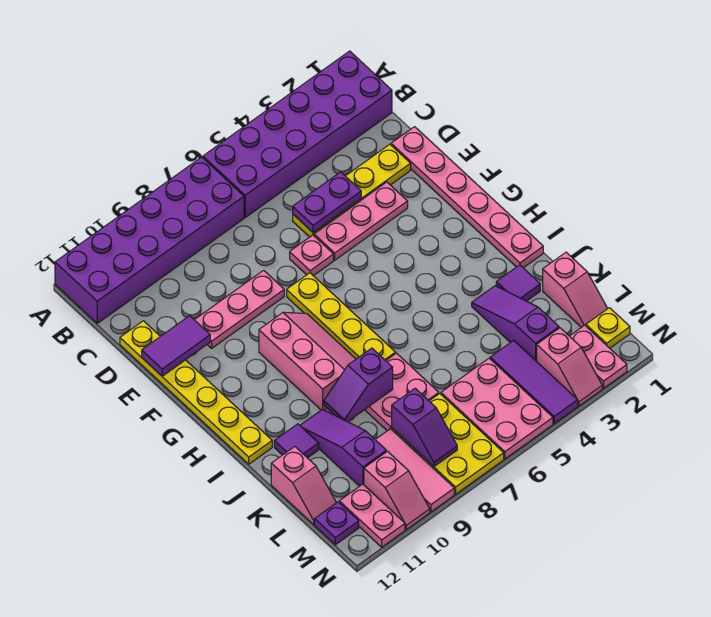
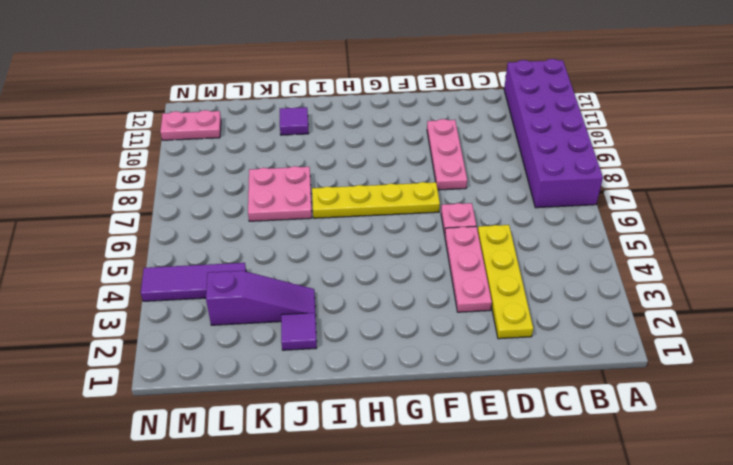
none -> purple brick A1:B6 level 1
none -> pink plate D1:I1 level 1
none -> yellow plate D12:I12 level 1
none -> pink slope G8:I9 level 1 top 9

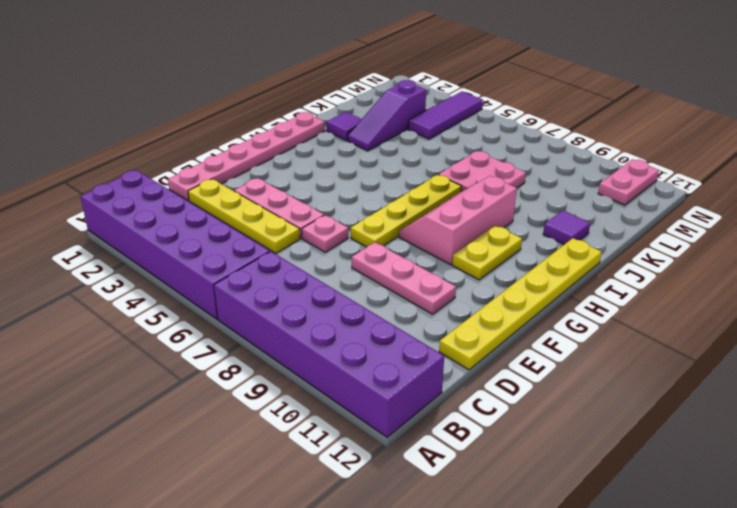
yellow plate G10:H10 level 1 -> none
none -> purple slope J10:L10 level 1 top L
none -> pink slope K1:L1 level 1 top K
none -> pink slope K12:L12 level 1 top K
none -> pink plate L5:N6 level 1

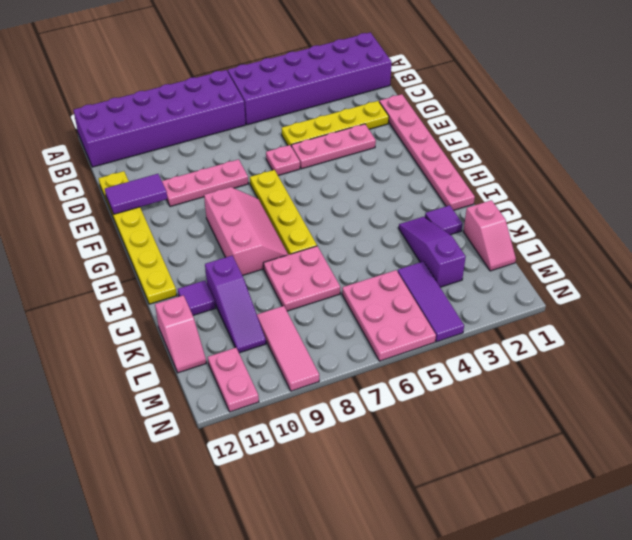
purple slope J10:L10 level 1 top J -> purple slope J10:L10 level 1 top L
none -> yellow plate L7:N8 level 1
none -> yellow plate M1 level 1
none -> pink plate M2:N2 level 1
none -> pink slope M3:N3 level 1 top M

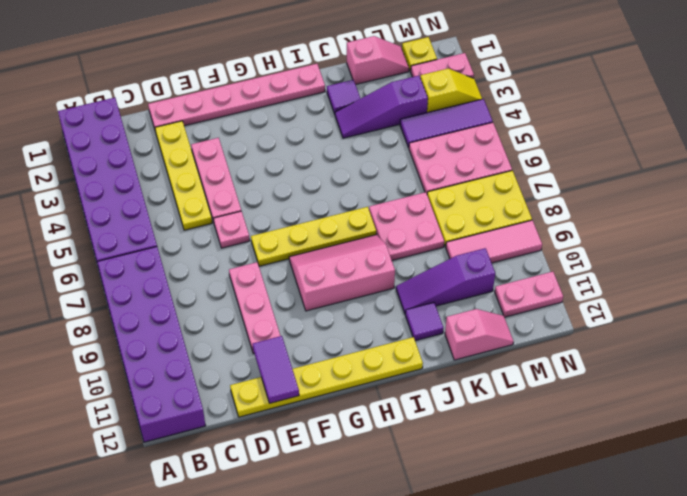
yellow slope M3:N3 level 1 top M -> pink slope M3:N3 level 1 top M
none -> pink slope M10:N10 level 1 top M
none -> purple plate M12 level 1
none -> purple plate D4:D5 level 2
none -> purple slope J8:J9 level 2 top 8

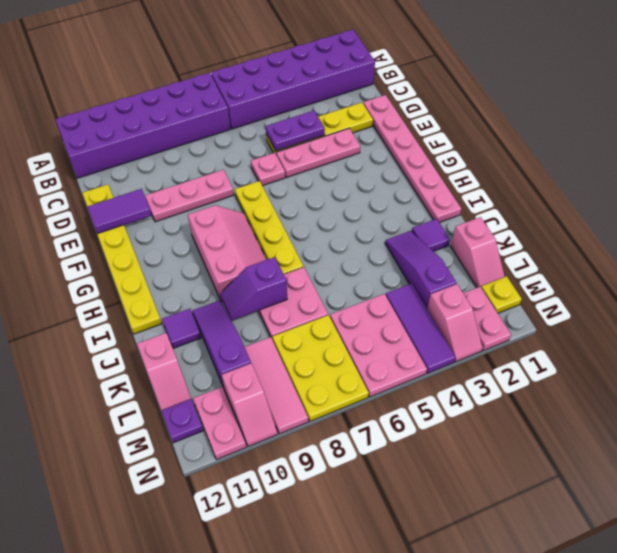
none -> purple slope L8:M8 level 2 top L

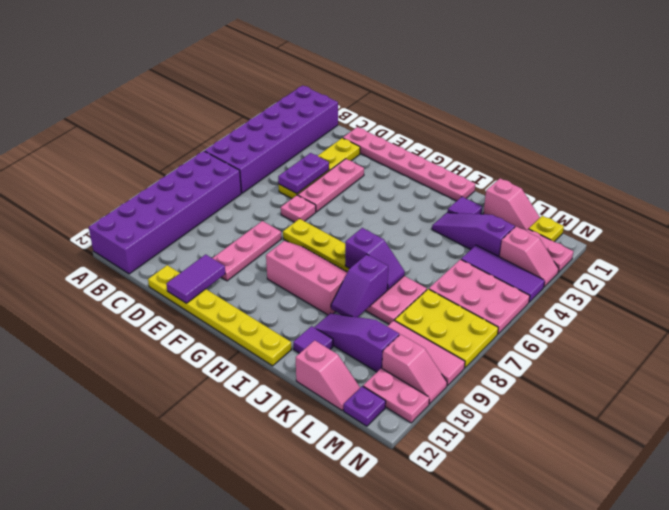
purple slope I7:J7 level 2 top I -> purple slope L8:M8 level 2 top L

